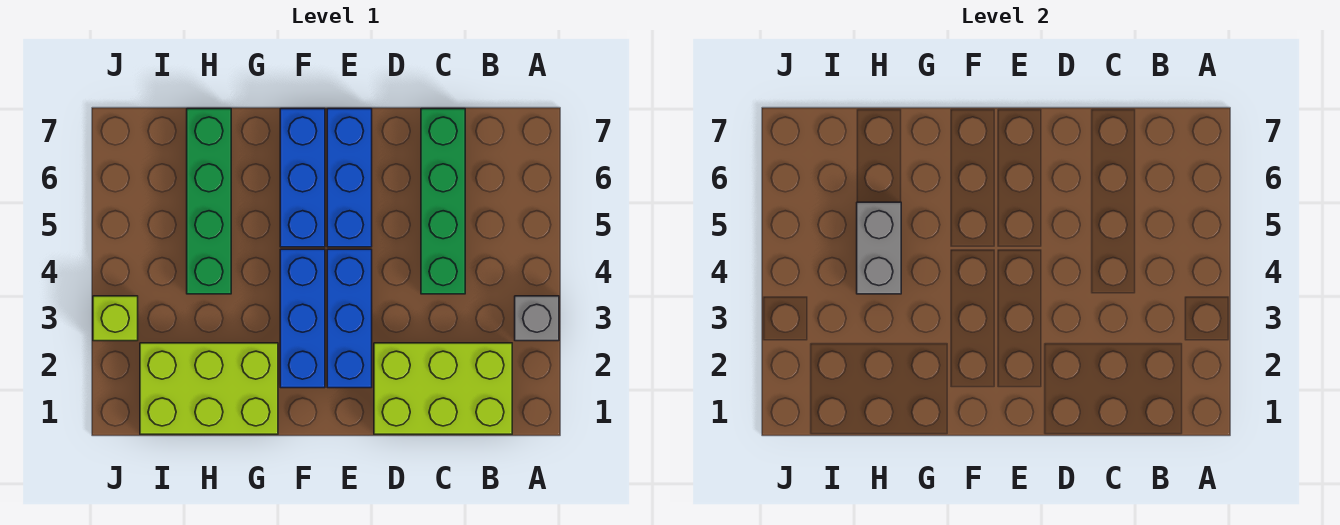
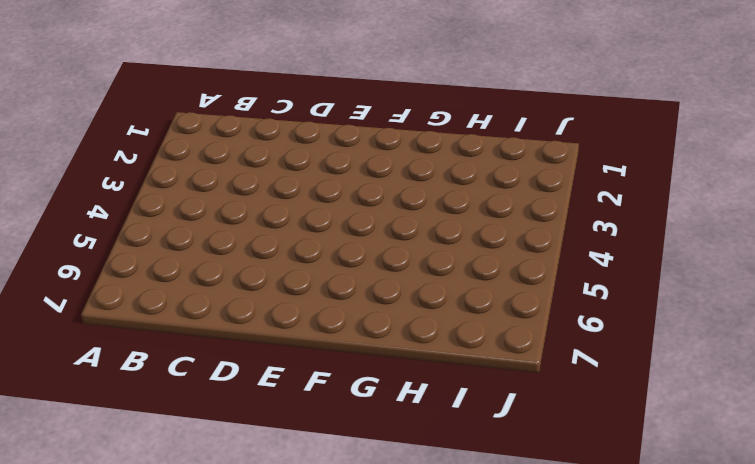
none -> grey brick A3 level 1
none -> lime brick B1:D2 level 1

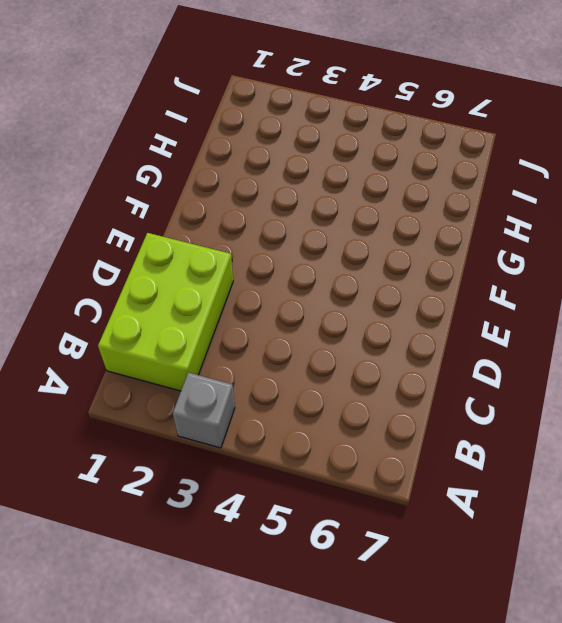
none -> green brick C4:C7 level 1
none -> blue brick E2:E4 level 1

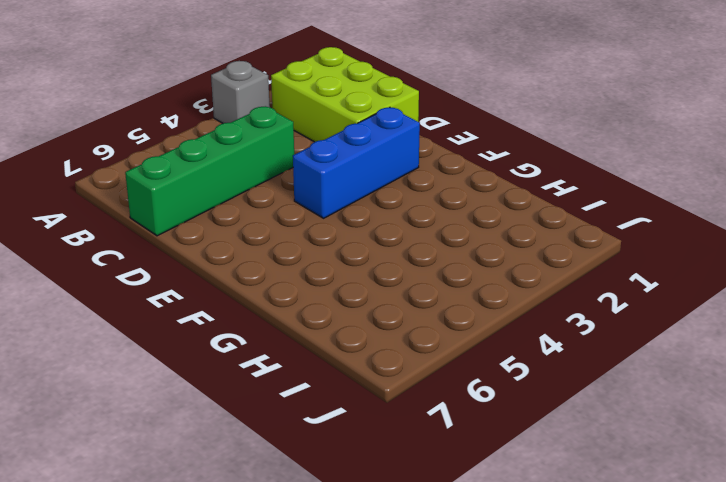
none -> blue brick E5:E7 level 1
none -> blue brick F2:F4 level 1

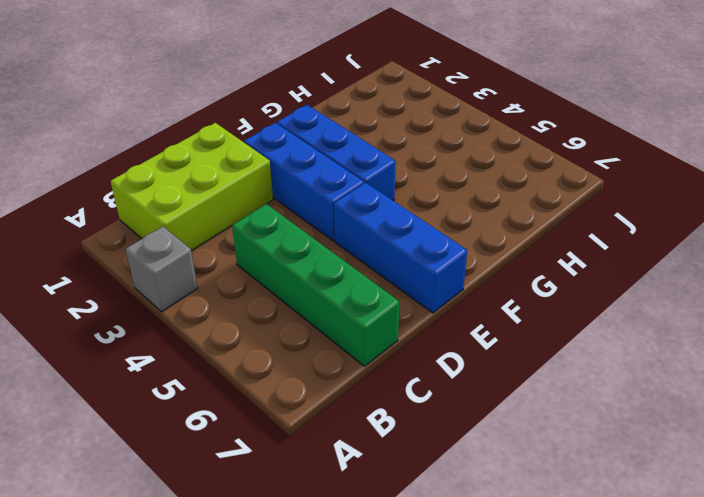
none -> blue brick F5:F7 level 1
none -> lime brick G1:I2 level 1

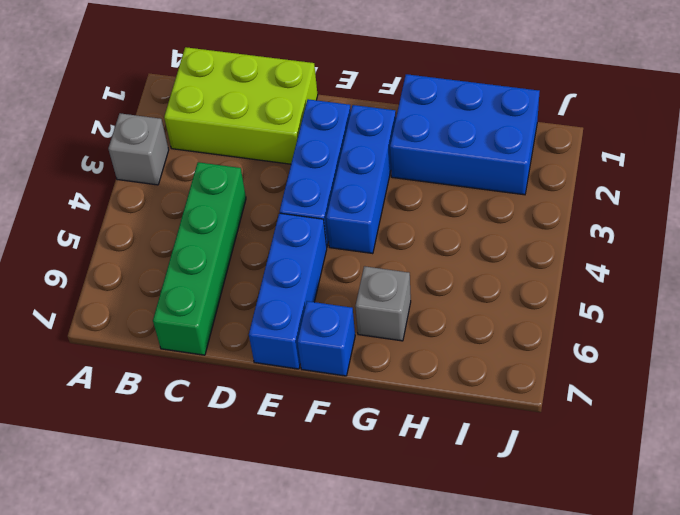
blue brick F7 level 1 -> blue brick F5:F7 level 1
blue brick G1:I2 level 1 -> lime brick G1:I2 level 1
grey brick G6 level 1 -> none
none -> green brick H4:H7 level 1
none -> lime brick J3 level 1

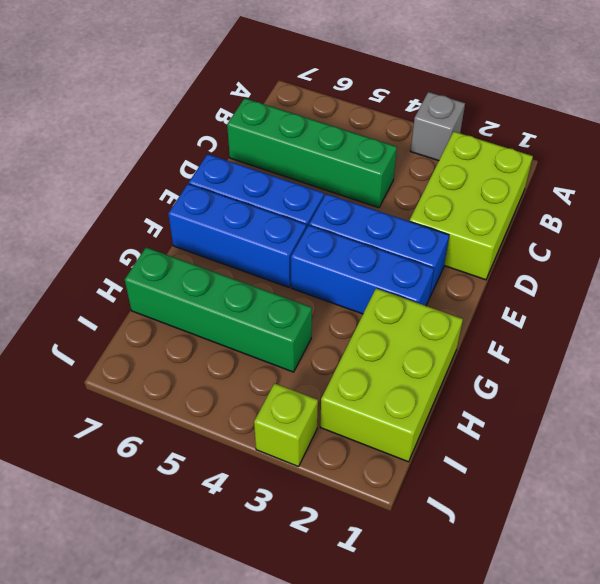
none -> grey brick H4:H5 level 2

